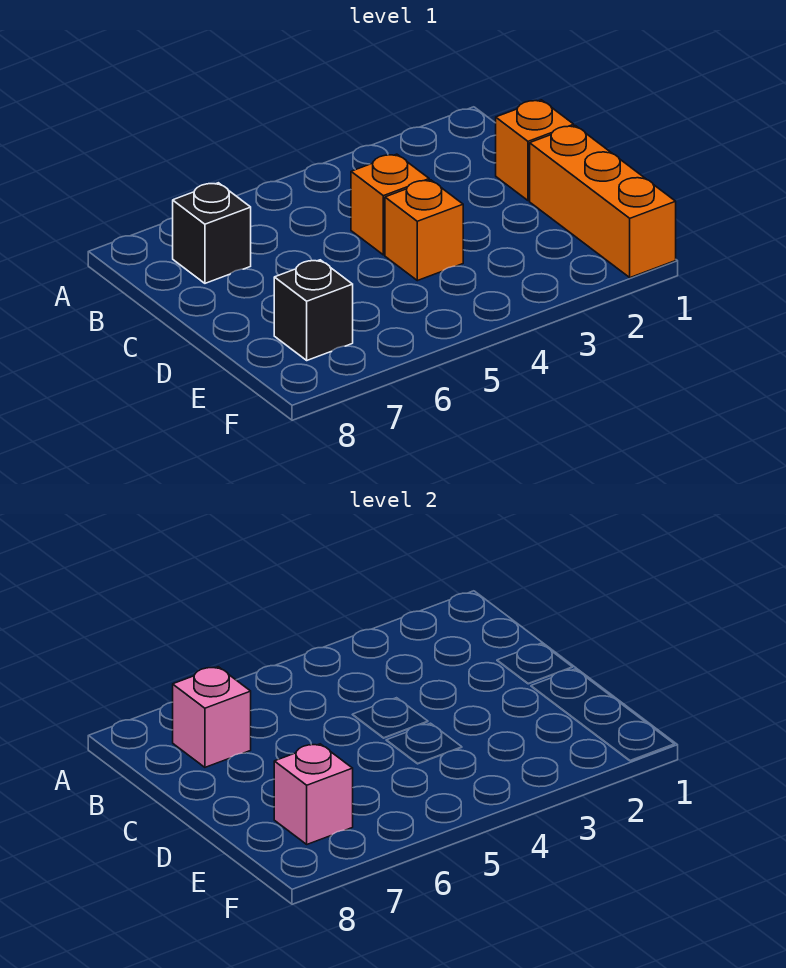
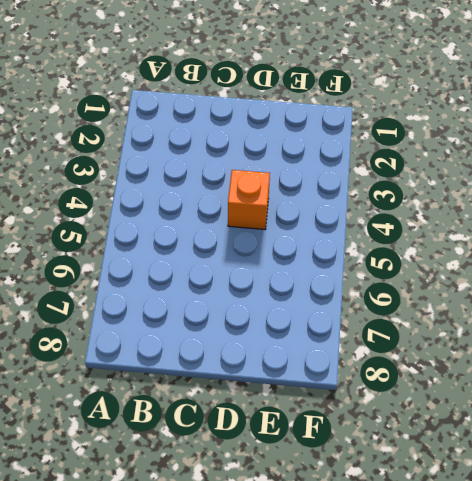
none -> black brick B7 level 1
none -> orange brick C1 level 1

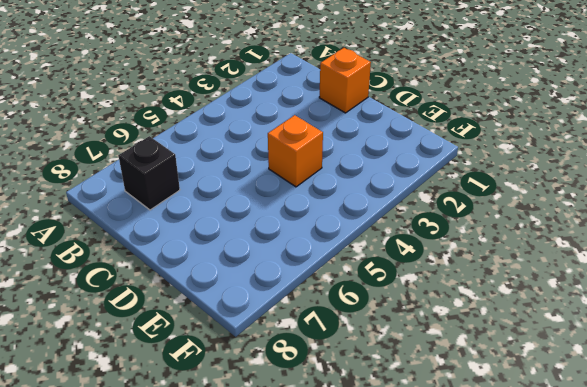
none -> orange brick C4 level 1
none -> orange brick D1:F1 level 1

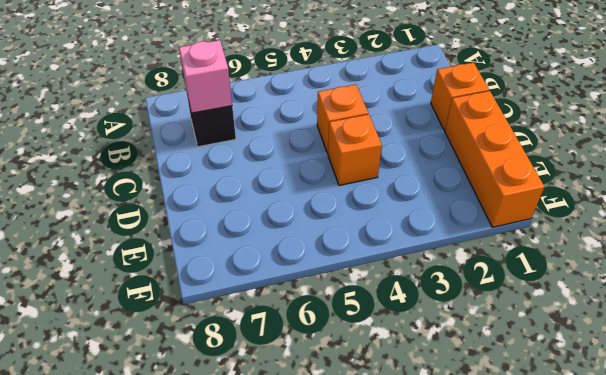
none -> black brick E7 level 1
none -> pink brick E7 level 2

